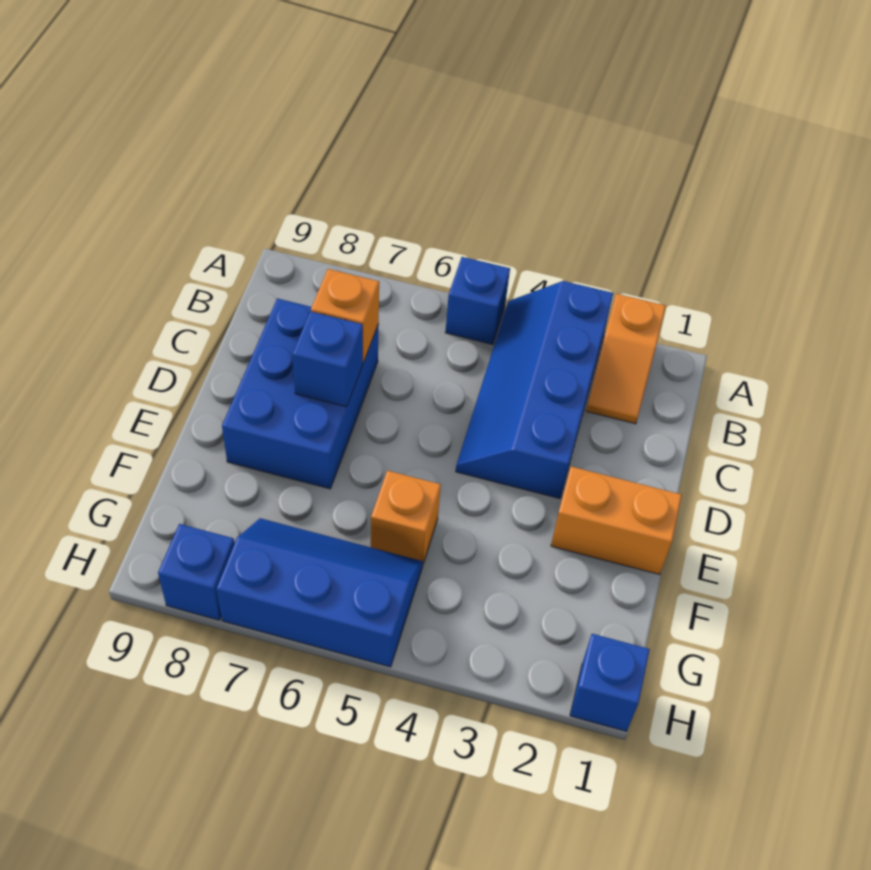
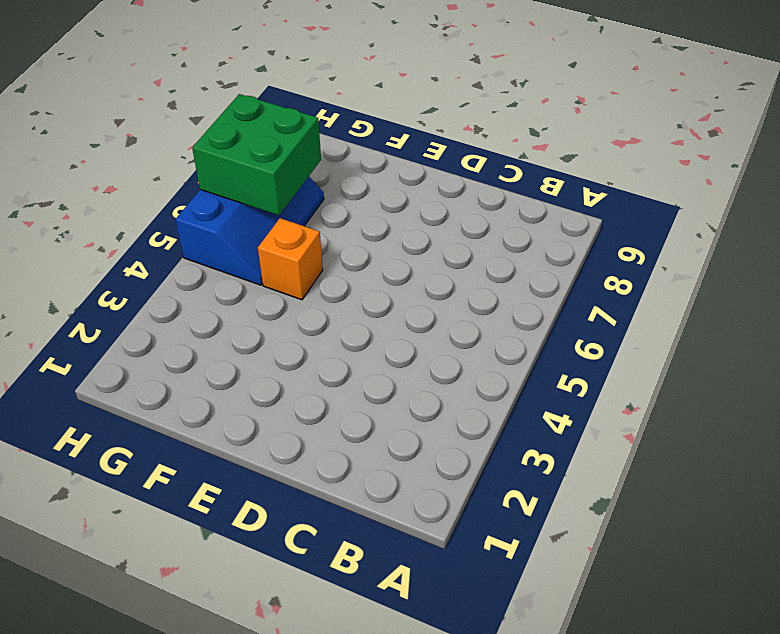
green brick G6:H7 level 2 -> none
none -> orange slope A2:B2 level 1 top A
none -> blue slope A3:D4 level 1 top 3

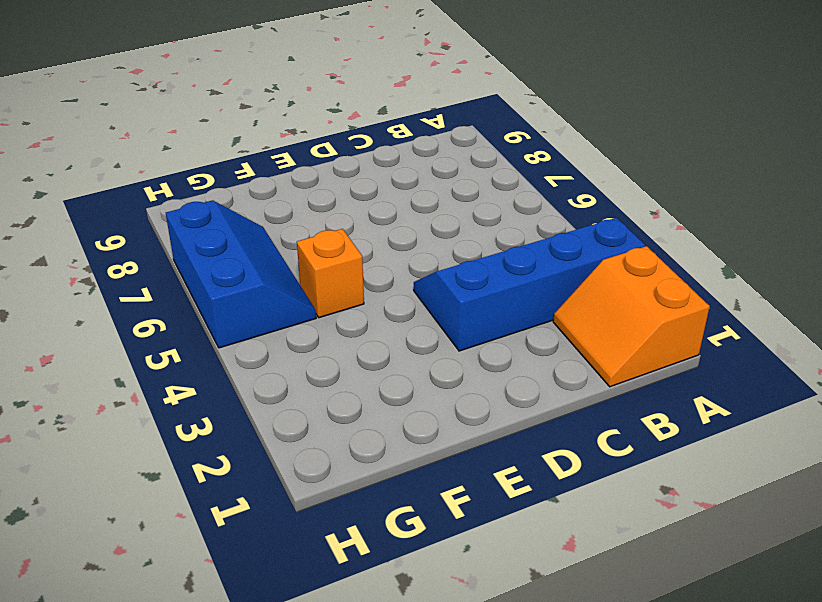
orange slope A1:B2 level 1 top A -> orange slope A2:B2 level 1 top A
none -> blue brick A5 level 1
none -> blue brick C7:E8 level 1

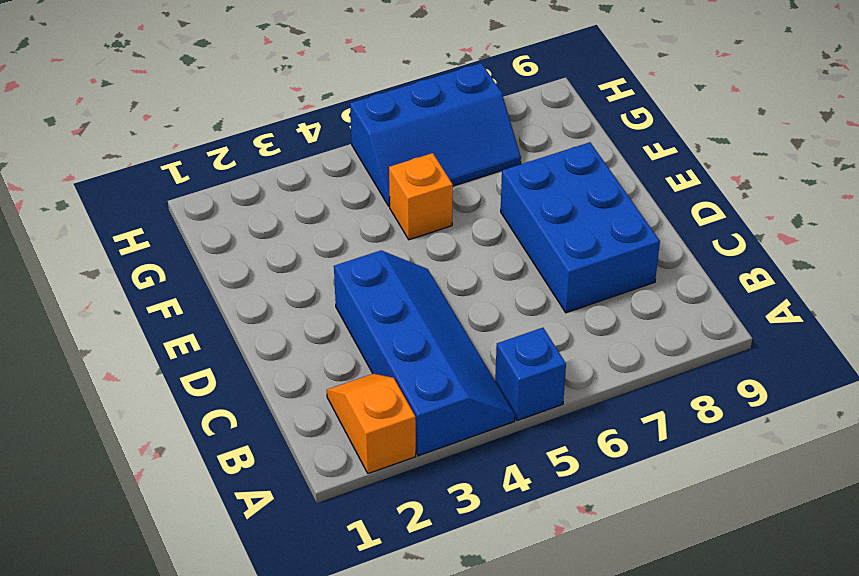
none -> orange brick E1:E2 level 1
none -> blue brick H1 level 1

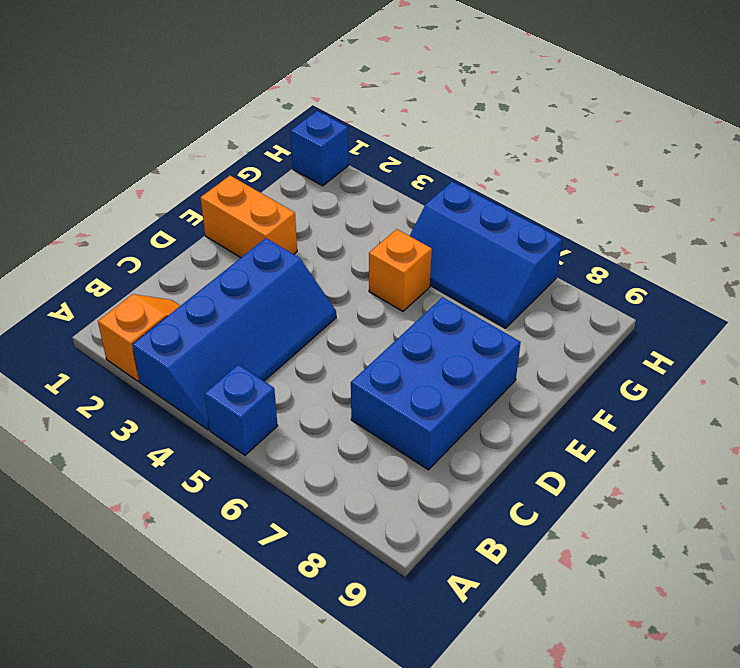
none -> blue brick H8 level 1
none -> orange brick C7 level 2

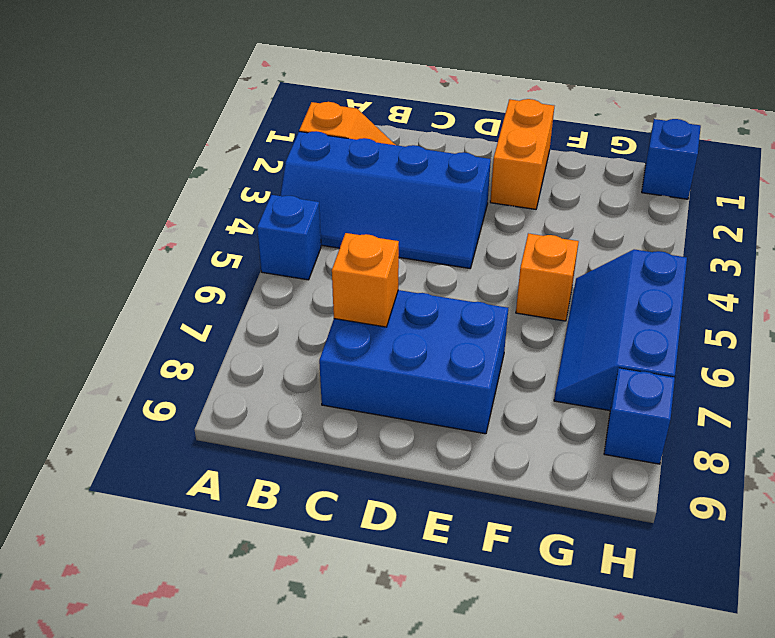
none -> blue brick D7 level 2

